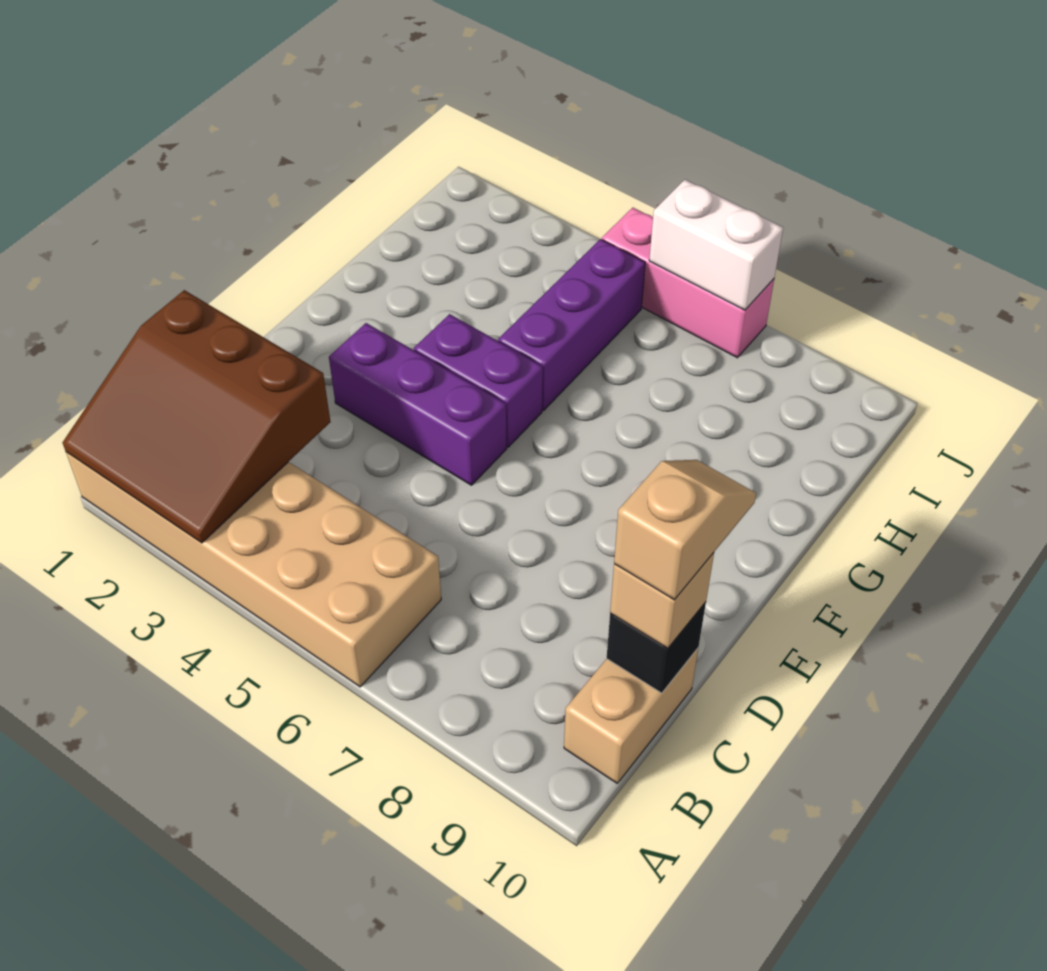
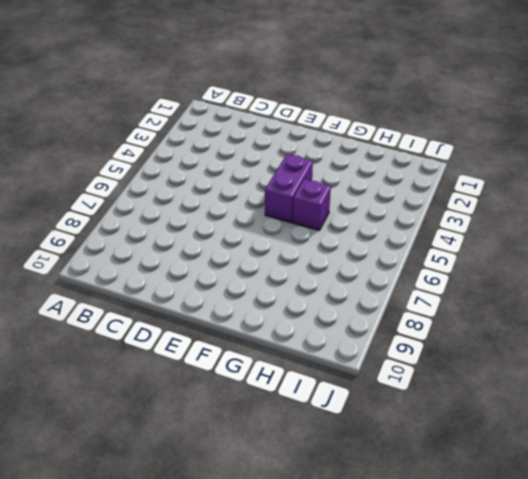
purple brick G5 level 1 -> purple brick G5:I5 level 1
none -> tan brick A1:B6 level 1
none -> tan brick B10:C10 level 1

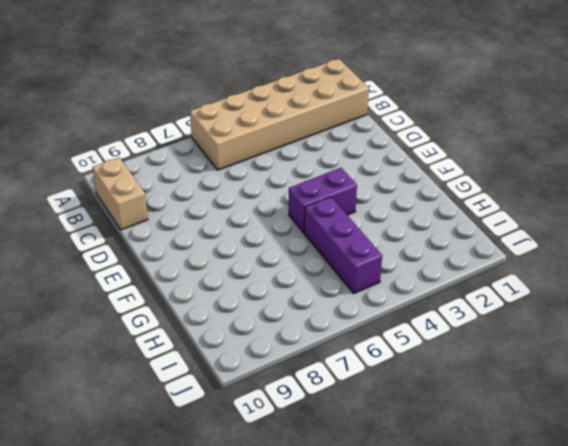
none -> purple brick E3:E5 level 1
none -> pink brick J5:J7 level 1

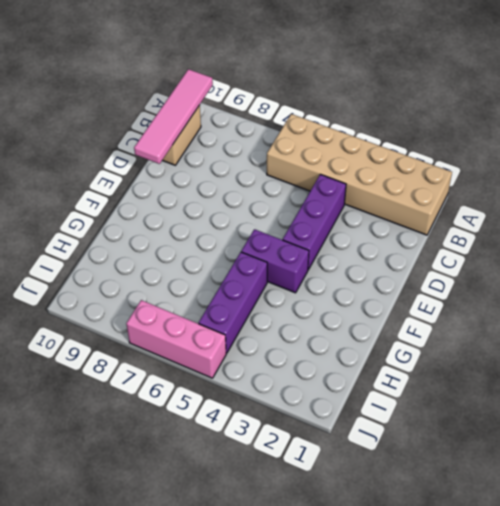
pink tile A10:D10 level 2 -> black brick C10 level 2
purple brick C4:E4 level 1 -> purple brick E3:E5 level 1
none -> brown slope A1:C3 level 2 top C
none -> white brick J6:J7 level 2

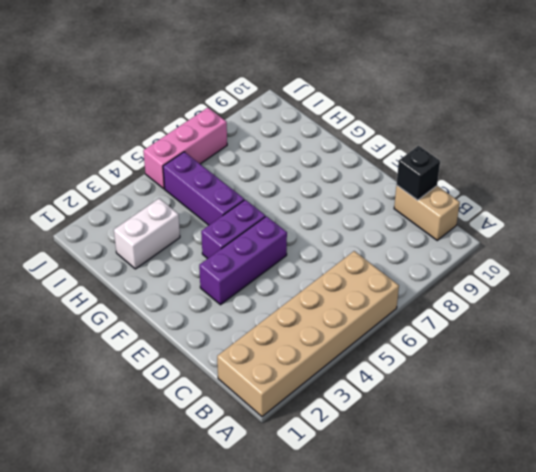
white brick H2:H3 level 1 -> white brick J6:J7 level 2
none -> brown slope A1:C3 level 2 top C
none -> tan brick C10 level 3

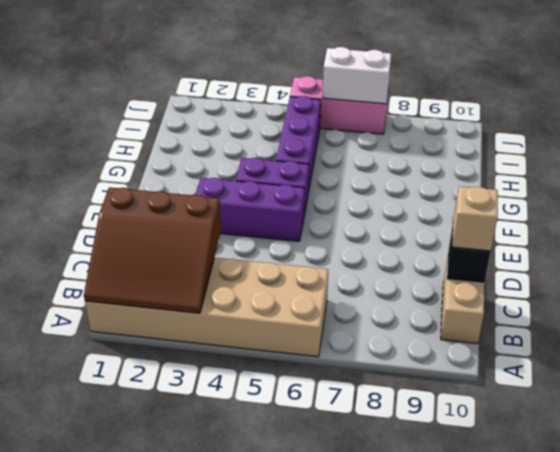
none -> tan slope C10:D10 level 4 top C

